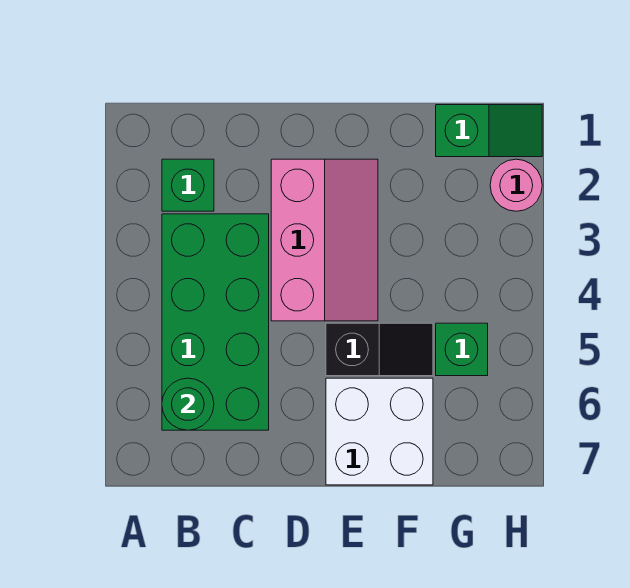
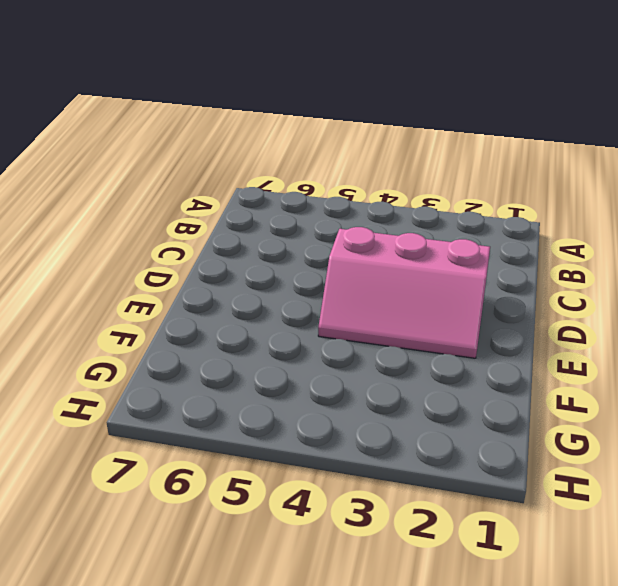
none -> green brick B2 level 1
none -> green brick B3:C6 level 1

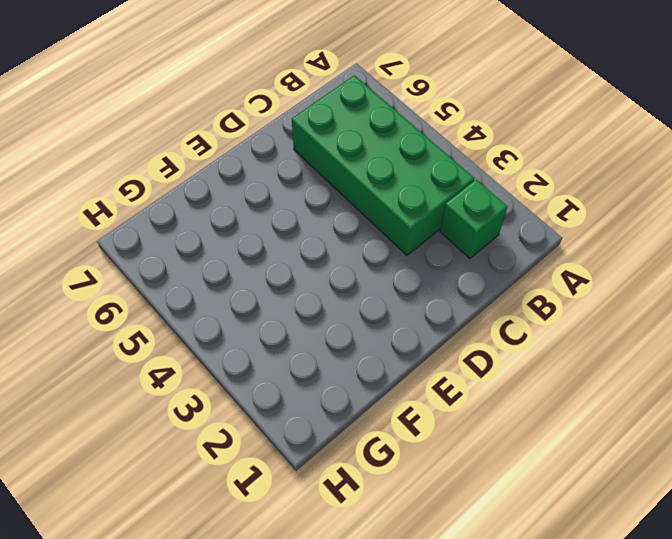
none -> pink slope D2:E4 level 1 top D
none -> black slope E5:F5 level 1 top E

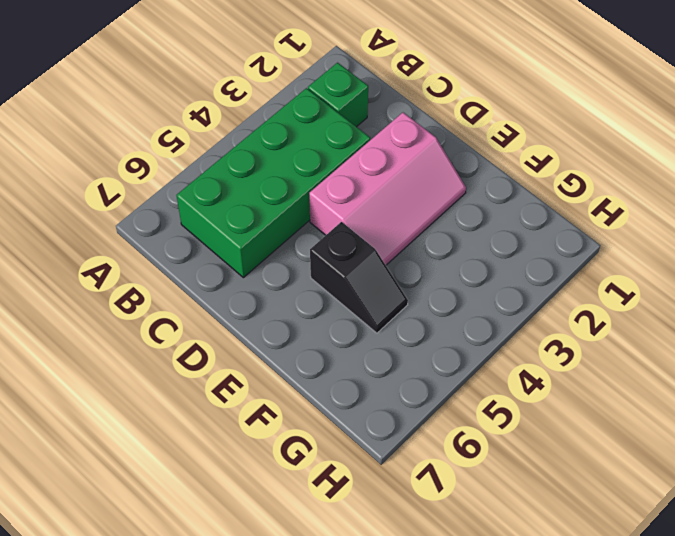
none -> white brick E6:F7 level 1
none -> green slope G1:H1 level 1 top G

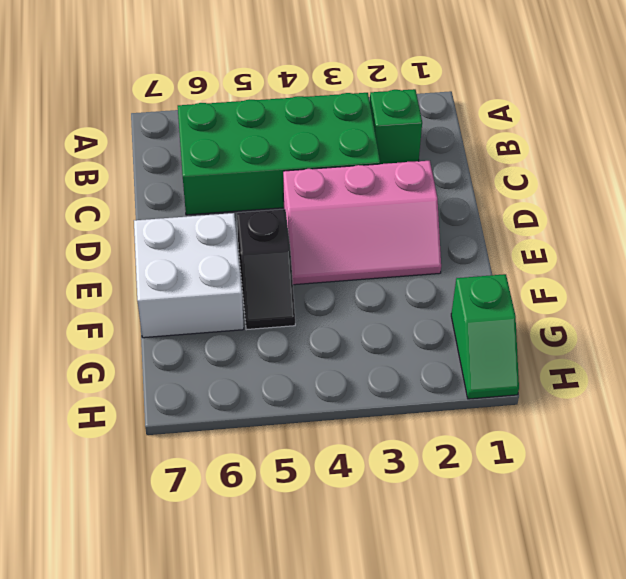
none -> green brick G5 level 1
none -> pink round brick H2 level 1

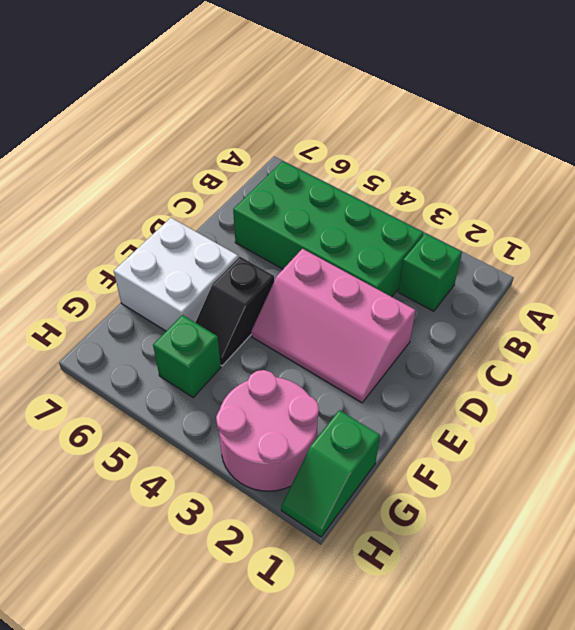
pink round brick G2:H3 level 1 -> pink round brick H2 level 1
none -> green round brick B6 level 2

